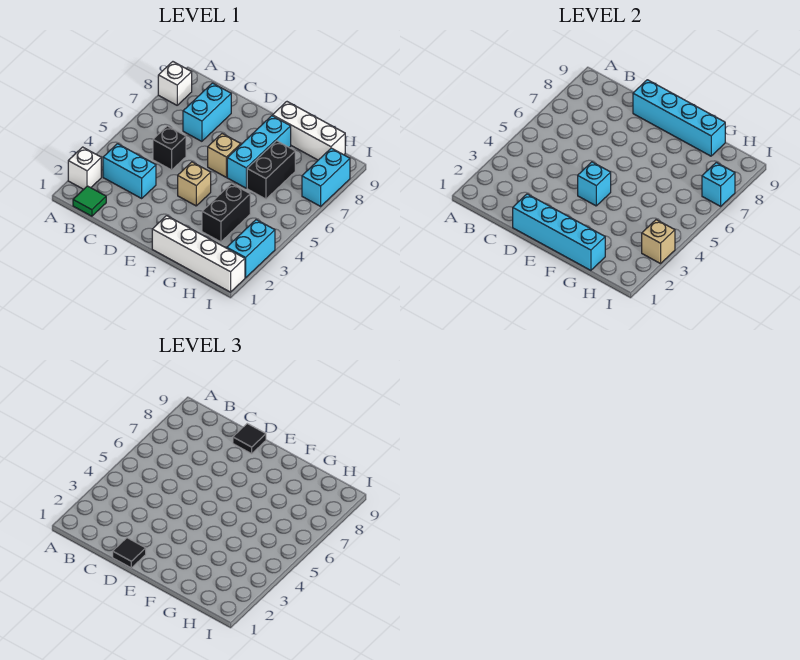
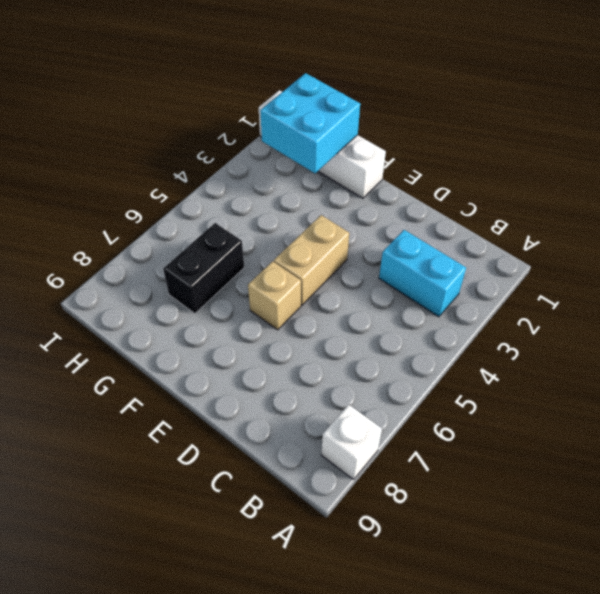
tan brick E4:E5 level 1 -> tan brick E4 level 1
cyan brick G1:H2 level 2 -> cyan brick D1:G1 level 2
none -> white brick A2 level 1
none -> green tile B1 level 1
none -> black brick C5 level 1

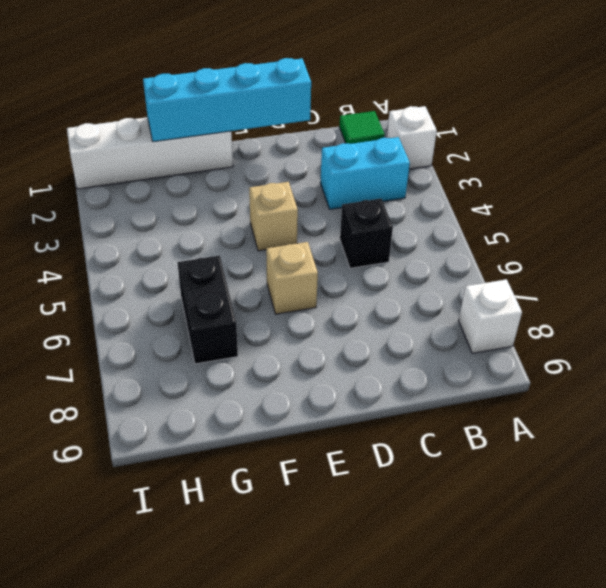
none -> cyan brick C7:C8 level 1
none -> cyan brick F6:F8 level 1
none -> white brick F9:H9 level 1

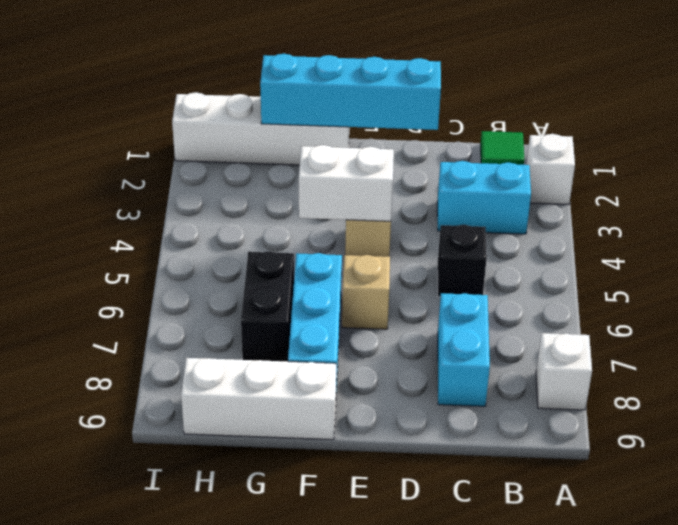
white brick E4:F4 level 2 -> cyan brick E4 level 2
none -> black brick G3:G4 level 1
none -> cyan brick I2:I3 level 1
none -> cyan brick I7:I8 level 1

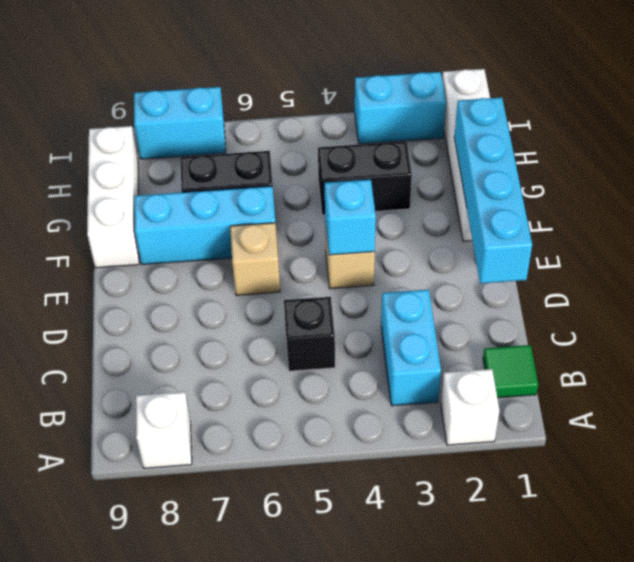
none -> cyan brick C7:C8 level 1
none -> cyan brick D9:G9 level 2
none -> tan brick I3 level 2

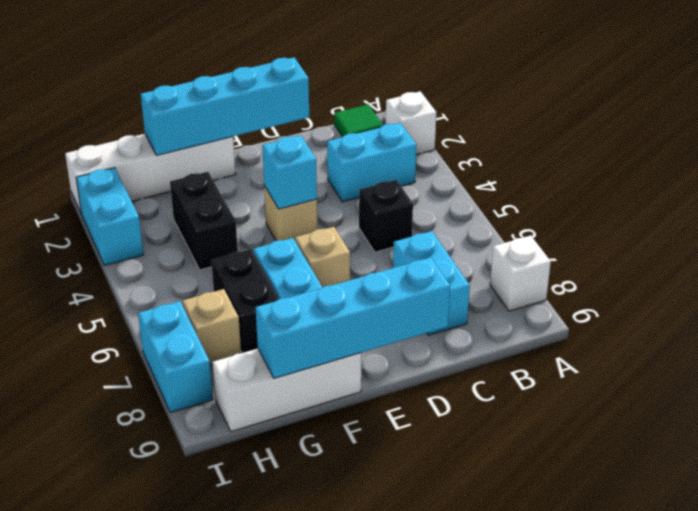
tan brick H7 level 1 -> tan brick I3 level 2
none -> cyan brick I7 level 2
none -> black tile D1 level 3
none -> black tile D9 level 3

